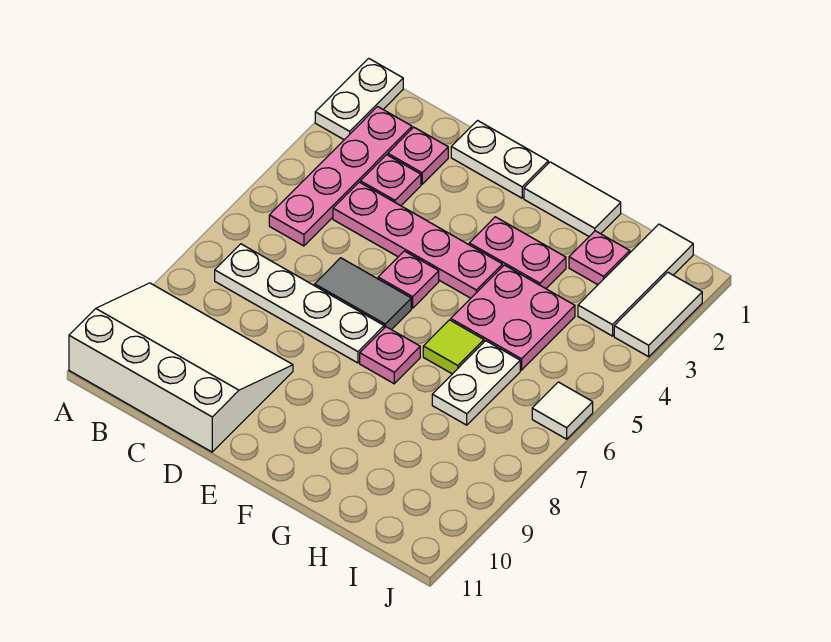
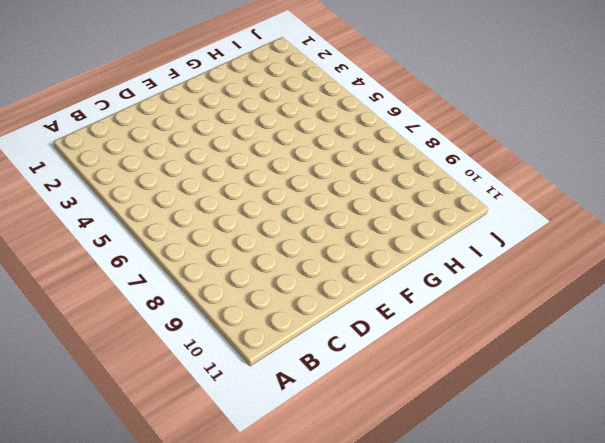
none -> white plate A1:A2 level 1
none -> white slope A9:D11 level 1 top 11
none -> pink plate B2:B5 level 1

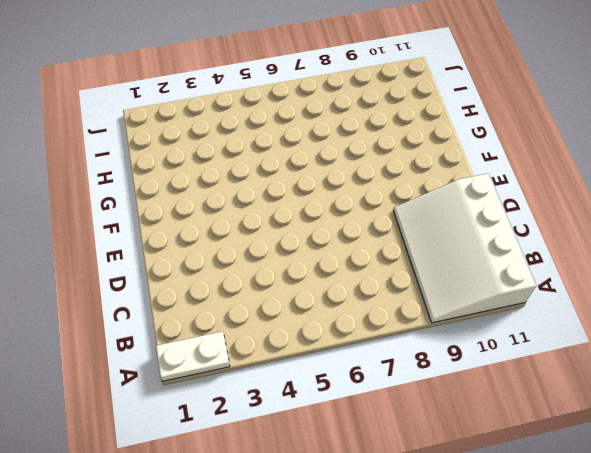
none -> pink plate B2:B5 level 1
none -> white plate B7:E7 level 1
none -> pink plate C2 level 1

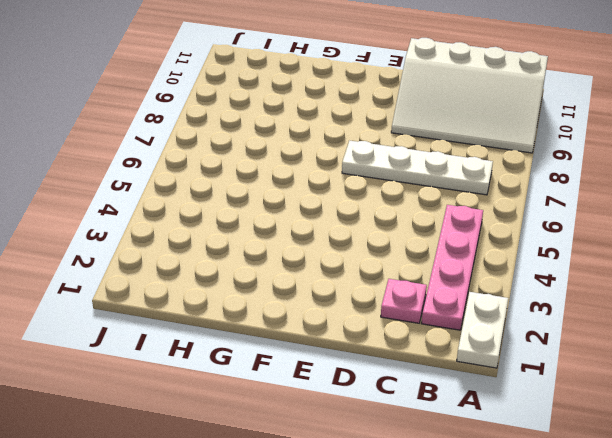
none -> pink plate C3 level 1
none -> pink plate C4:F4 level 1
none -> white plate D1:E1 level 1

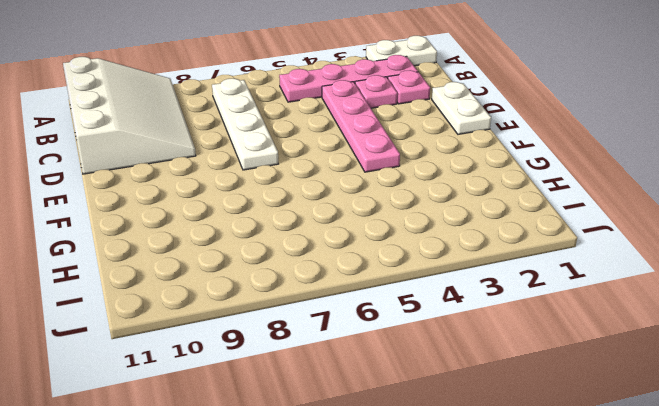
none -> grey tile D6:E6 level 1
none -> pink plate E5 level 1
none -> white tile F1:G1 level 1

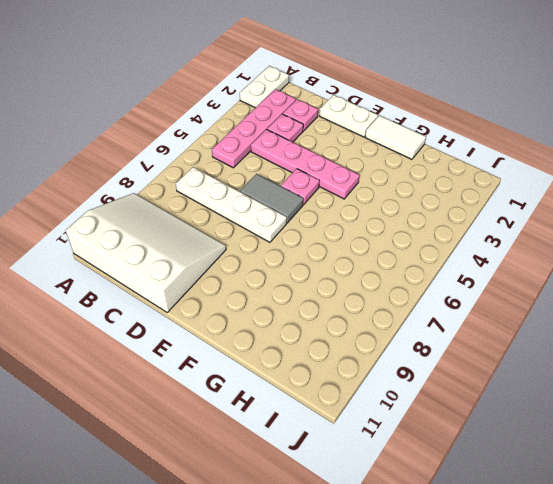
none -> pink plate F3:G3 level 1
none -> pink plate F7 level 1
none -> pink plate G4:H5 level 1

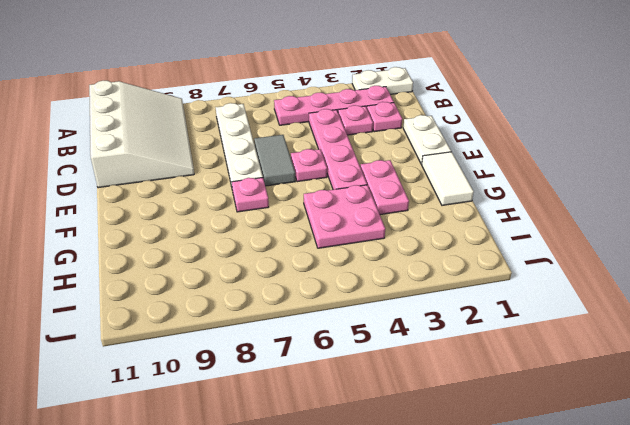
none -> lime tile G6 level 1
none -> pink plate H2 level 1
none -> white plate H6:H7 level 1

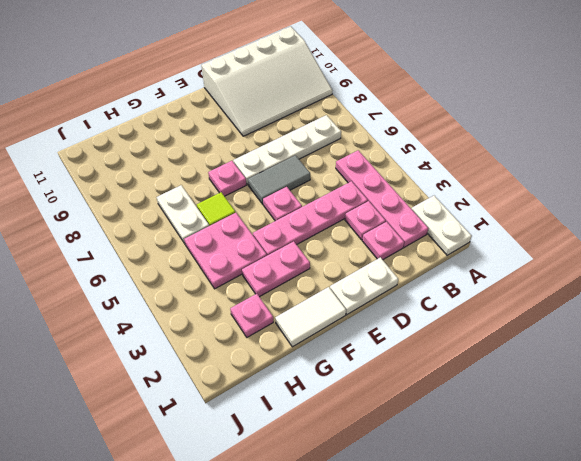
none -> white tile I1:I3 level 1
none -> white tile J2:J3 level 1
none -> white tile J6 level 1

